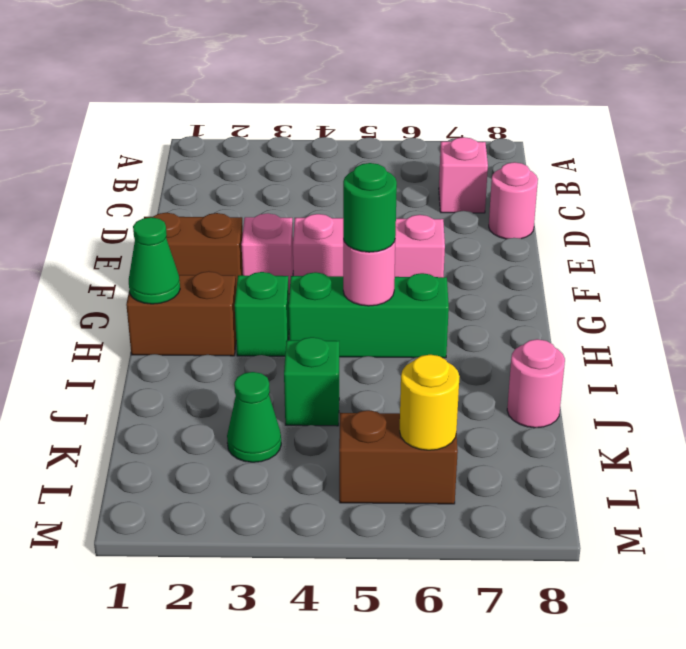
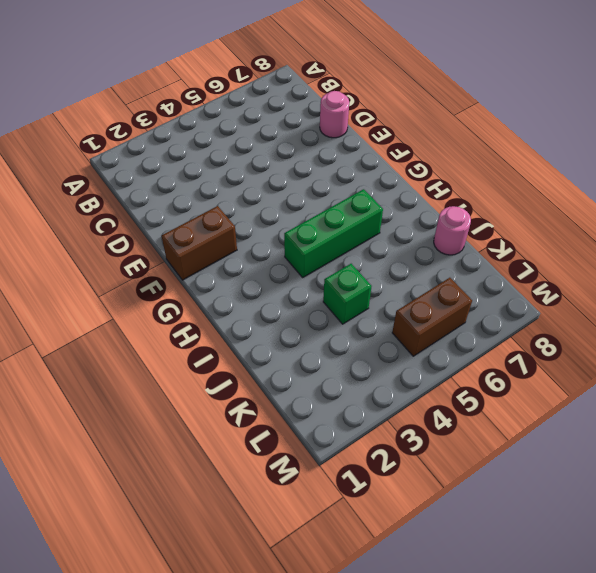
none -> pink brick C7 level 1
none -> pink brick F3 level 1
none -> pink brick F4:F6 level 1

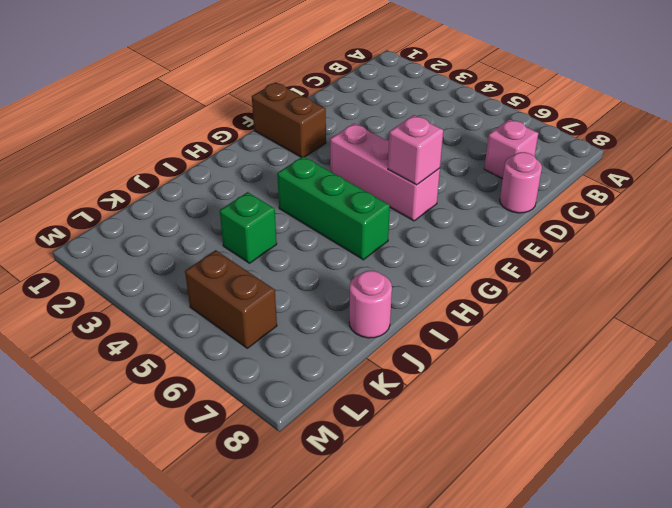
pink brick F6 level 2 -> pink brick F3 level 1
none -> brown brick H1:H2 level 1
none -> green brick H3 level 1
none -> green cone K3 level 1

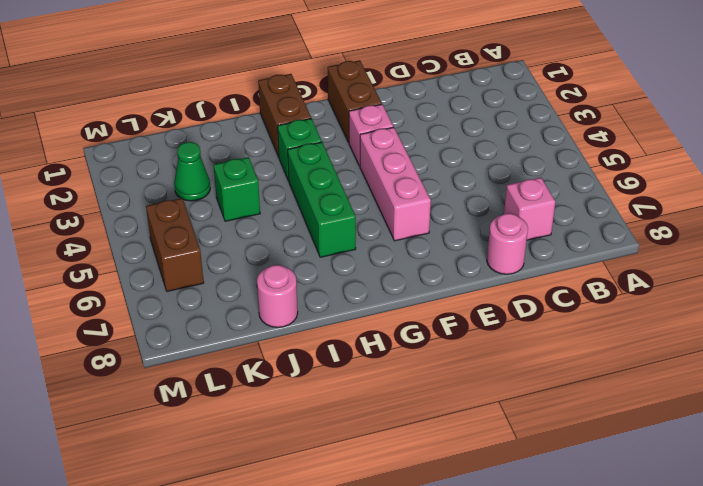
none -> green cone H1 level 2
none -> pink round brick H5 level 2
none -> yellow round brick L6 level 2

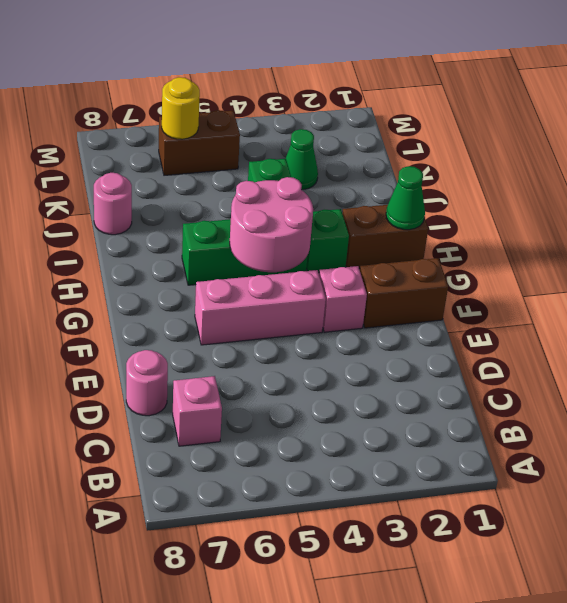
pink round brick G4:H5 level 2 -> pink round brick H5 level 2
none -> green round brick H5 level 3

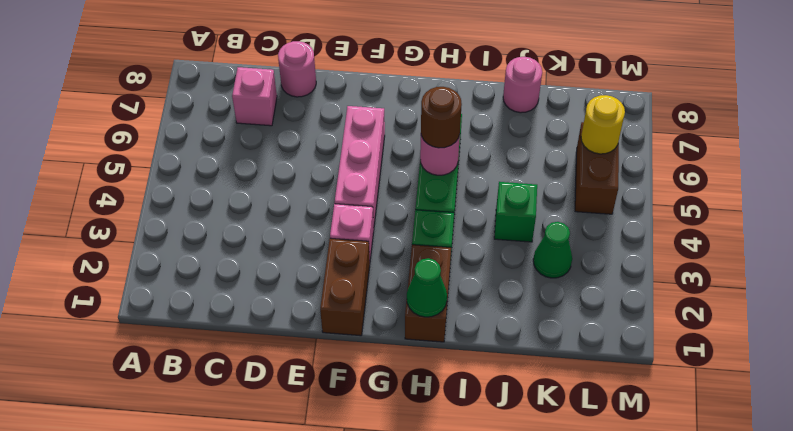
brown round brick H5 level 3 -> green round brick H5 level 3

